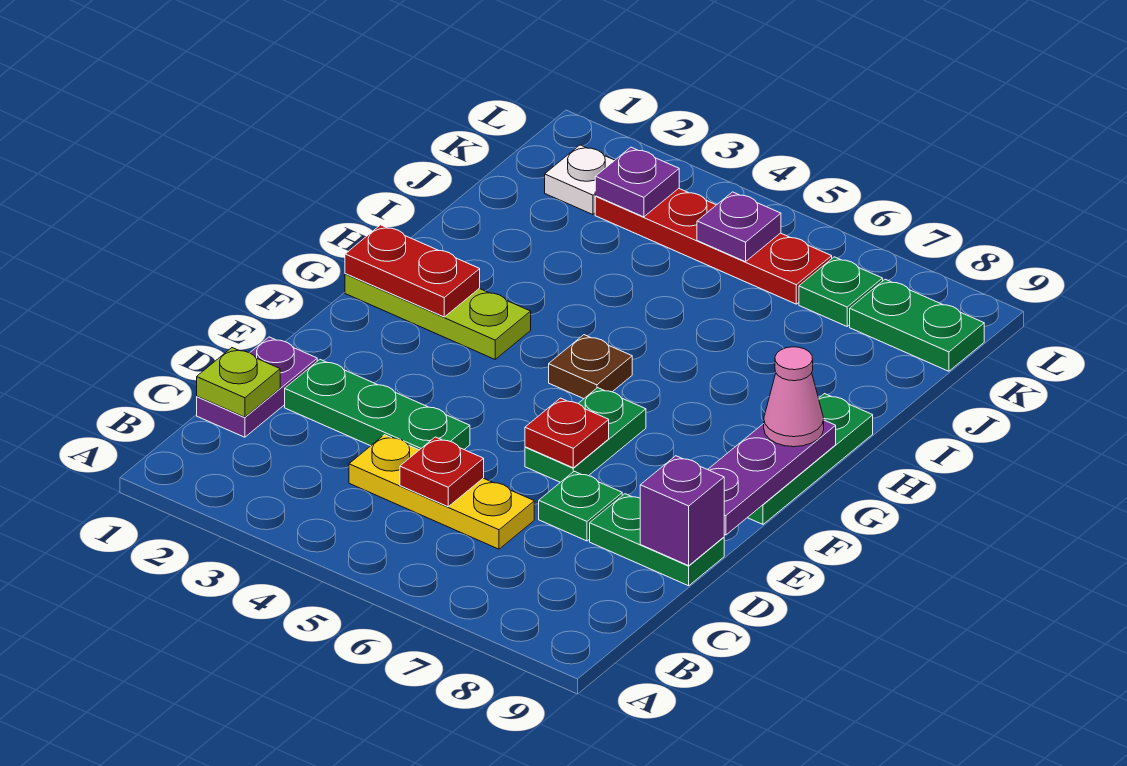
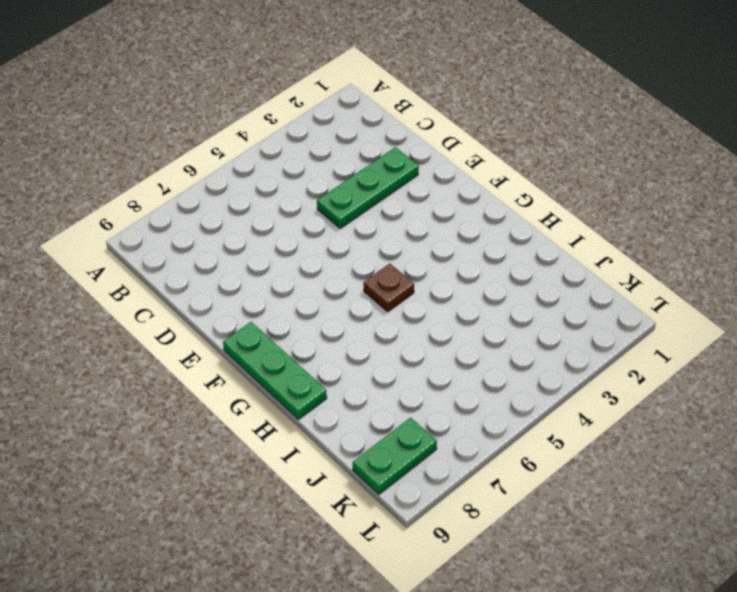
none -> purple plate C1:D1 level 1
none -> yellow plate C4:C6 level 1
none -> green plate D7 level 1

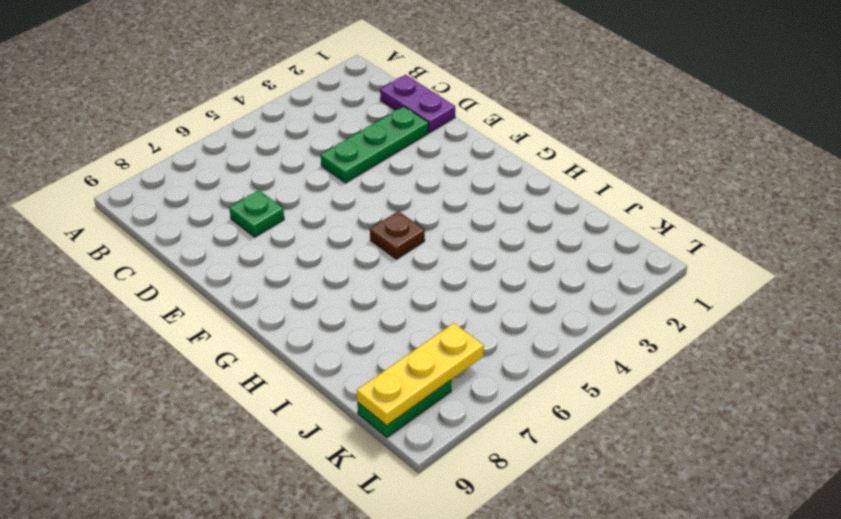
yellow plate K7:K9 level 2 -> yellow plate C4:C6 level 1
none -> green plate D8:D9 level 1
none -> green plate E6:F6 level 1
none -> green plate F9:H9 level 1

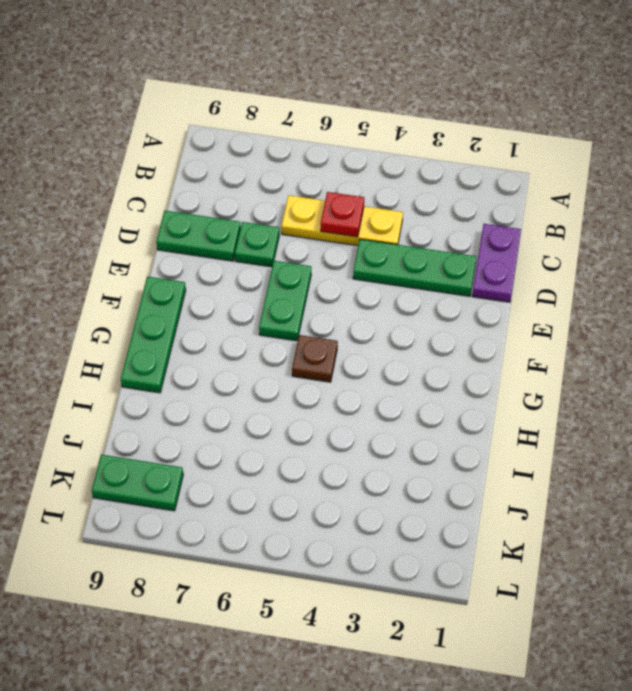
none -> lime plate G1:G3 level 1
none -> white plate K2 level 1
none -> red plate K3:K6 level 1

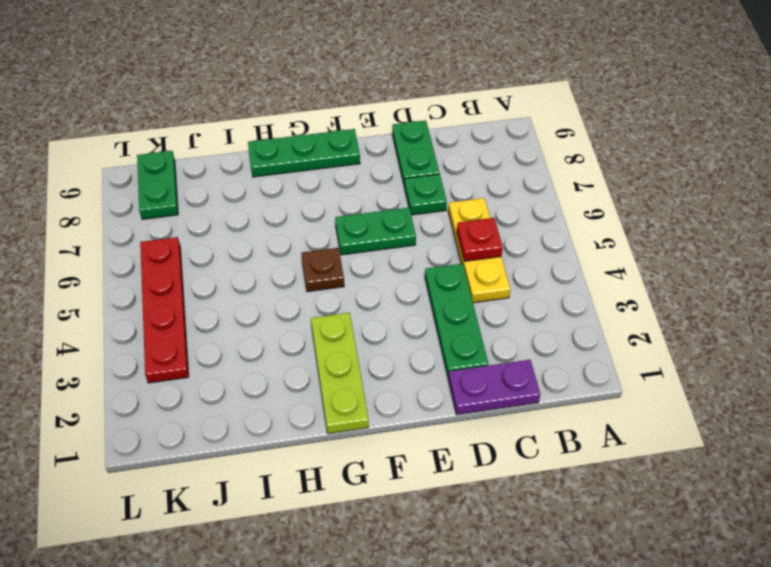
none -> white plate K2 level 1
none -> green plate K7 level 1
none -> lime plate C1 level 2

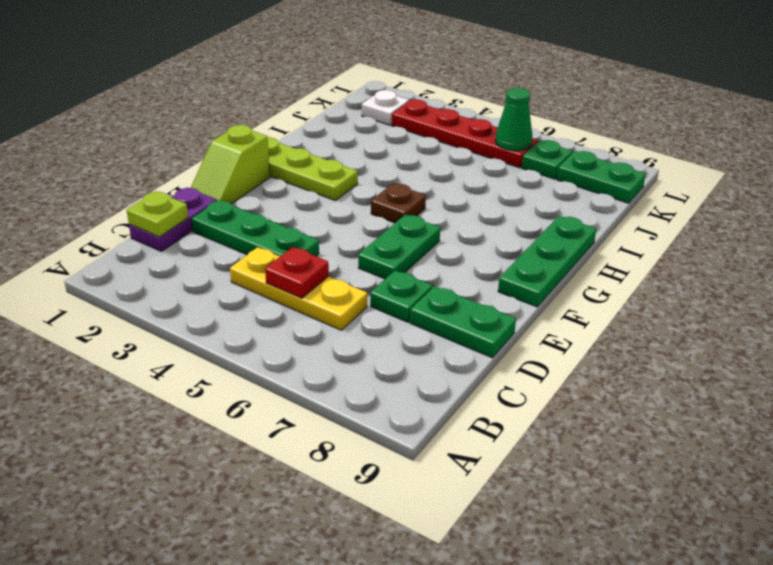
lime slope E1:F1 level 1 top F -> none
green cone K6 level 2 -> none
none -> purple brick D9 level 2
none -> red plate E6 level 2
none -> purple plate E9:G9 level 2

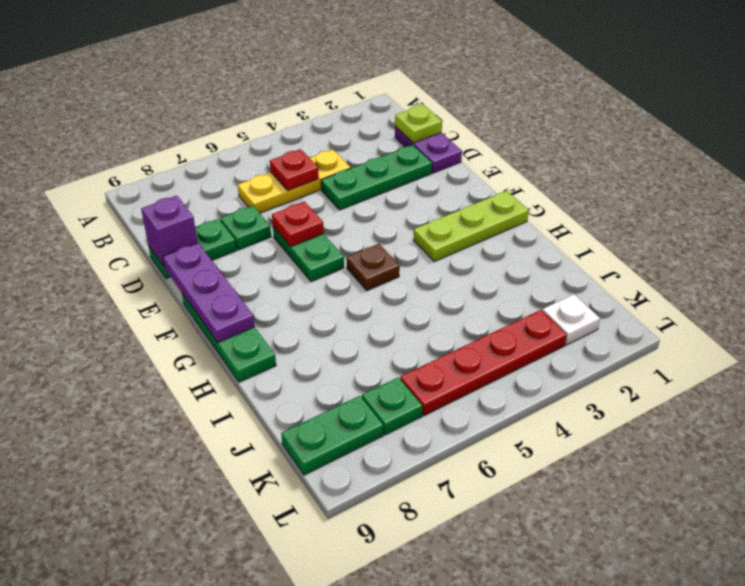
none -> red plate G1:G2 level 2
none -> purple plate K3 level 2
none -> purple plate K5 level 2

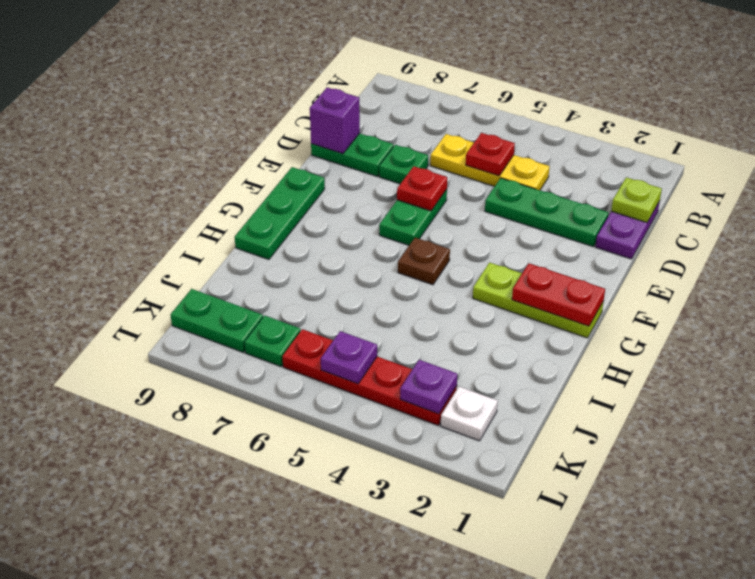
none -> purple plate E9:G9 level 2
none -> pink cone G9 level 3

